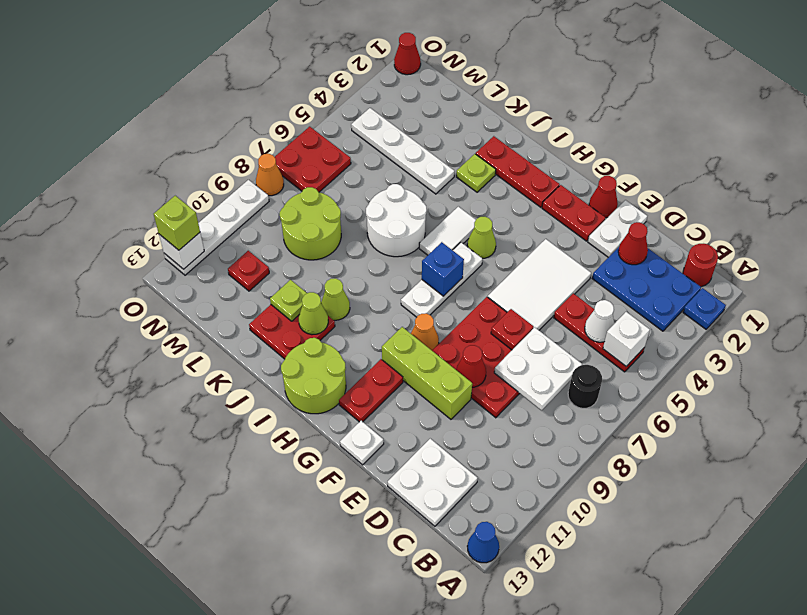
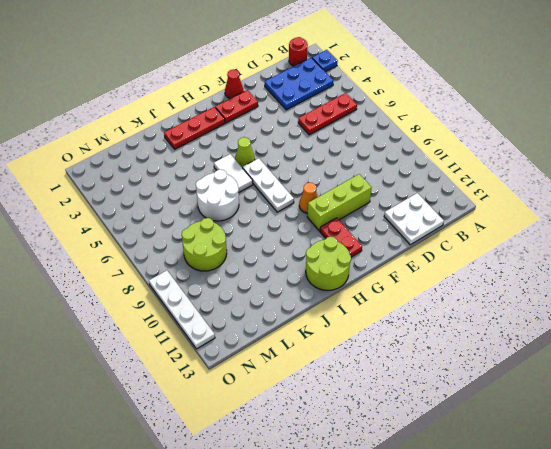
none -> blue cone A13 level 1
none -> black round brick B7 level 1
none -> red plate D7:F9 level 1
none -> white plate E1:E2 level 1

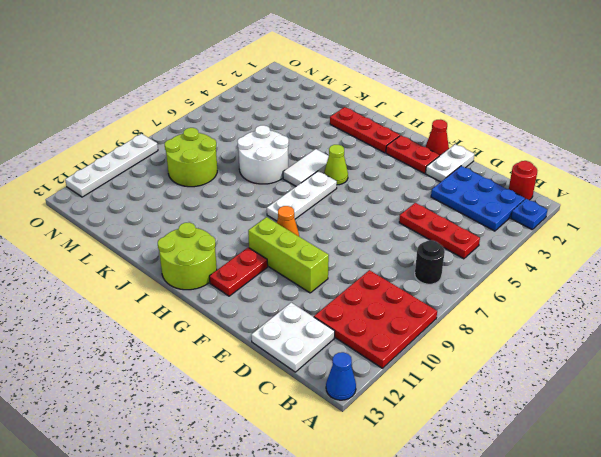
red plate A9:C11 level 1 -> red plate D7:F9 level 1
none -> white tile E4:F6 level 1
none -> white plate F13 level 1
none -> lime plate J3 level 1
none -> lime cone J10 level 1

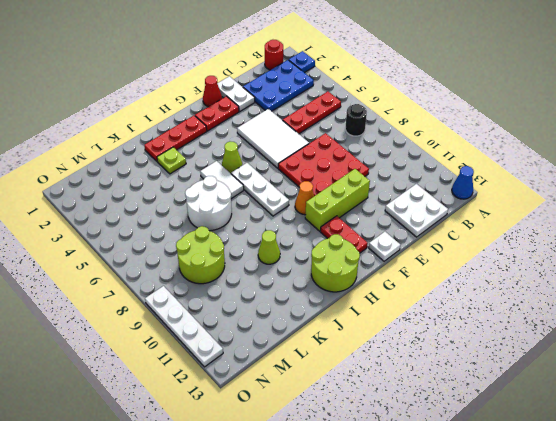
none -> red plate J11:K12 level 1
none -> white plate K4:N4 level 1
none -> red plate M11 level 1
none -> red plate N6:O7 level 1

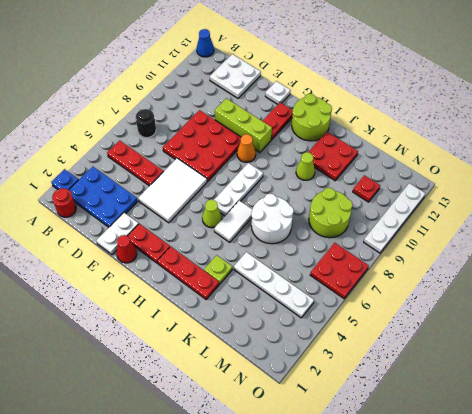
none -> red cone O1 level 1
none -> orange cone O8 level 1
none -> white brick B5 level 2
none -> white cone C5 level 2

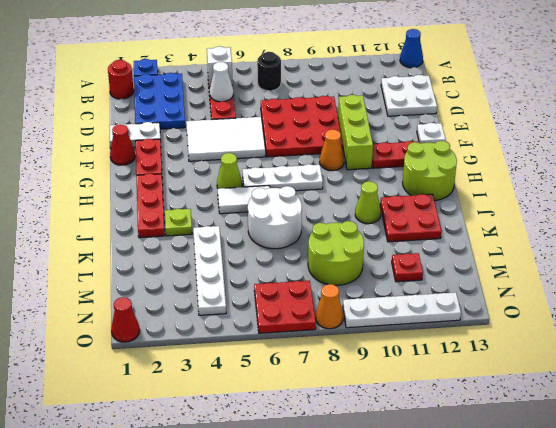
none -> white plate C7:D8 level 2
none -> red cone D2 level 2
none -> red plate E7 level 2
none -> red cone E9 level 2

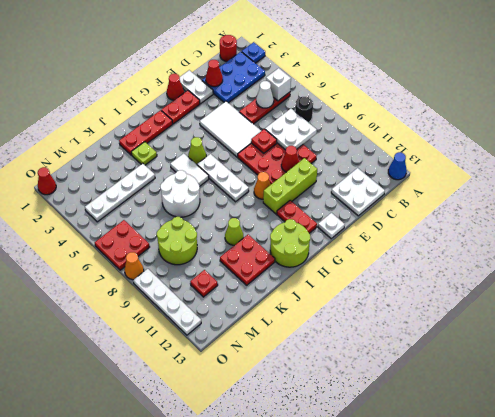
none -> blue brick H7 level 2
none -> lime cone J11 level 2
none -> lime plate K11 level 2
none -> white brick O12 level 2

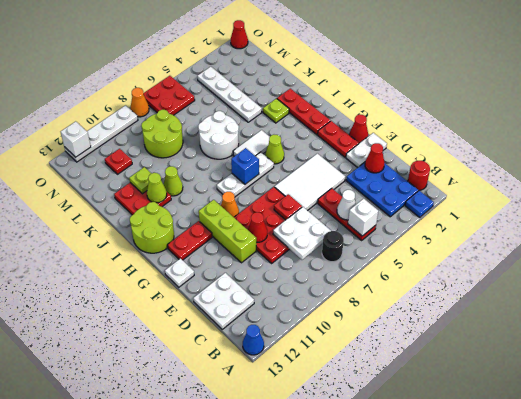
none -> lime brick O12 level 3

